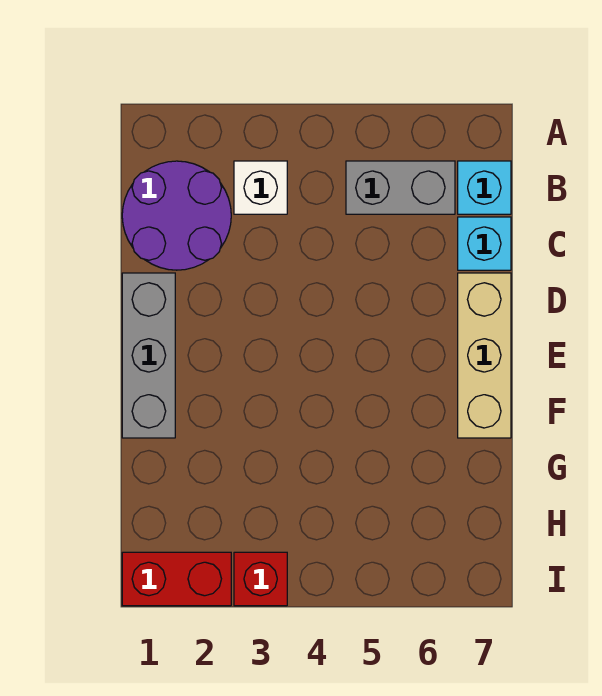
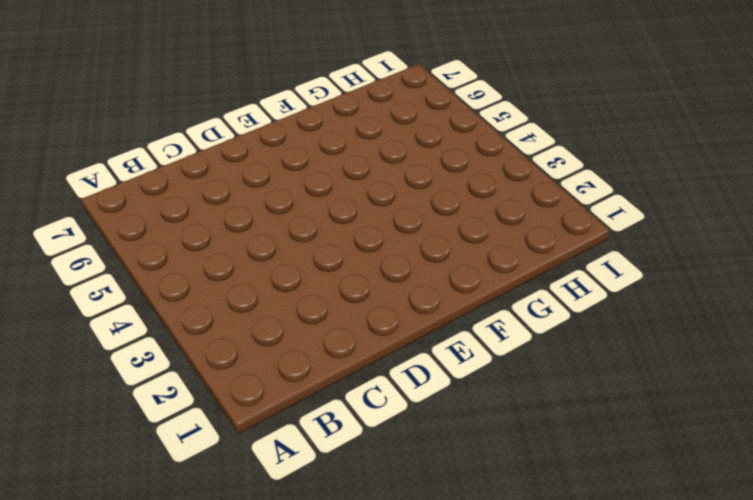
none -> purple round brick B1:C2 level 1
none -> white brick B3 level 1

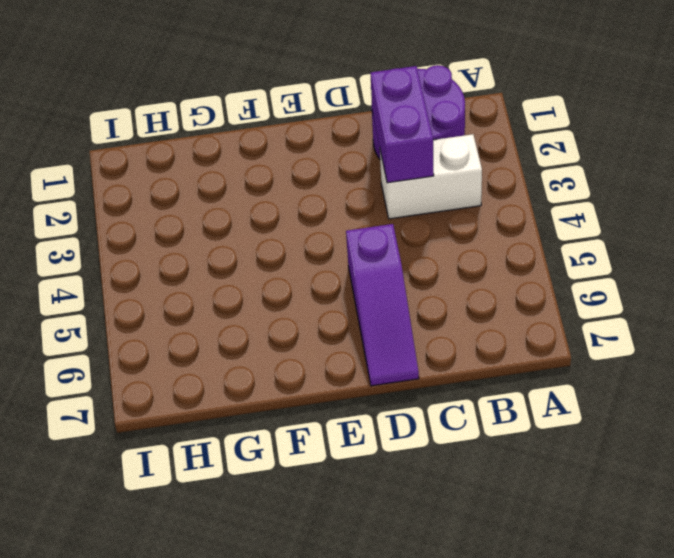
white brick B3:C3 level 1 -> white brick B3 level 1
purple brick C2:C3 level 2 -> none
purple slope D5:D7 level 1 top 5 -> tan brick D7:F7 level 1
none -> grey brick B5:B6 level 1
none -> cyan brick B7 level 1

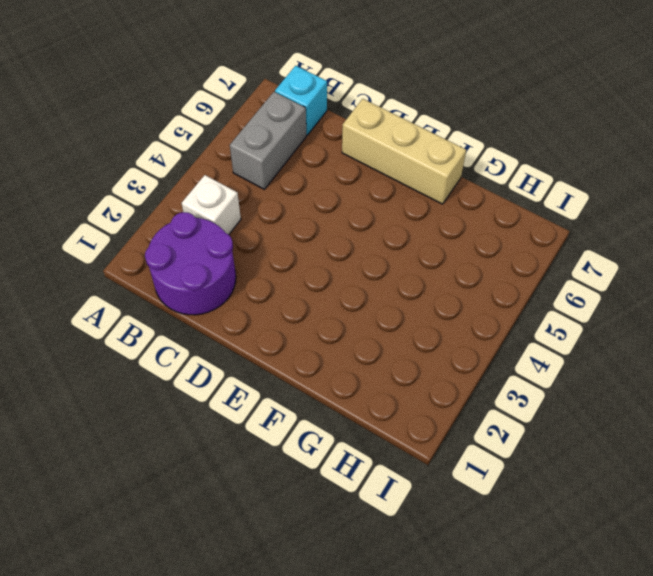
none -> cyan brick C7 level 1
none -> grey brick D1:F1 level 1

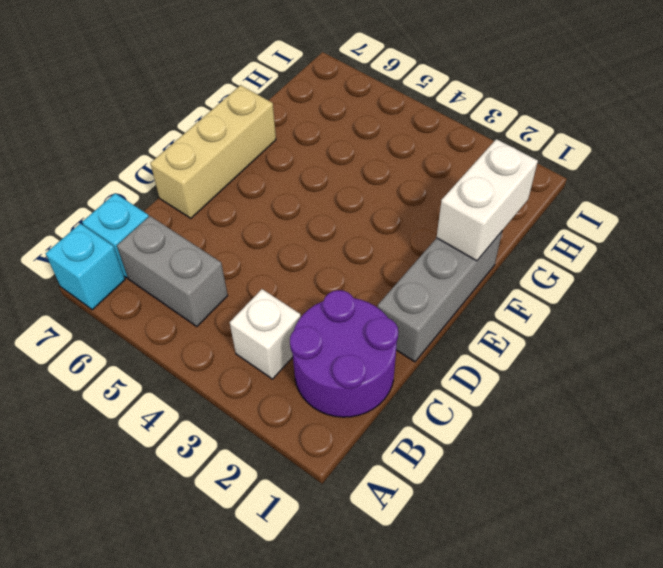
cyan brick A7 level 1 -> cyan brick C7 level 1
white brick F1:G1 level 2 -> none
none -> red brick I1:I2 level 1
none -> red brick I3 level 1

